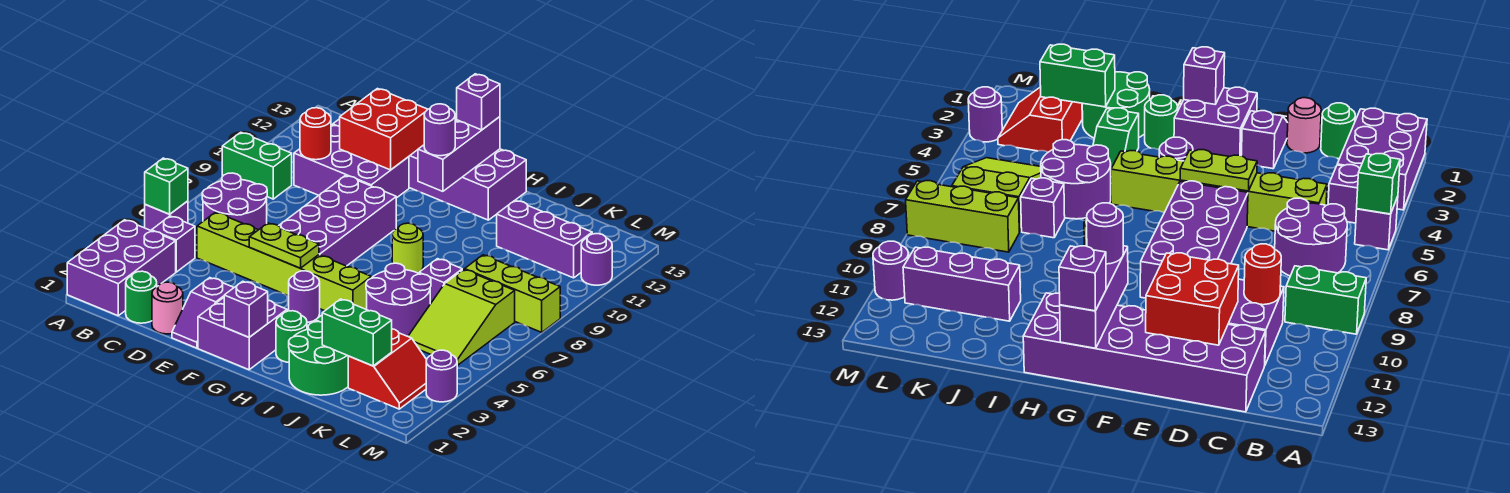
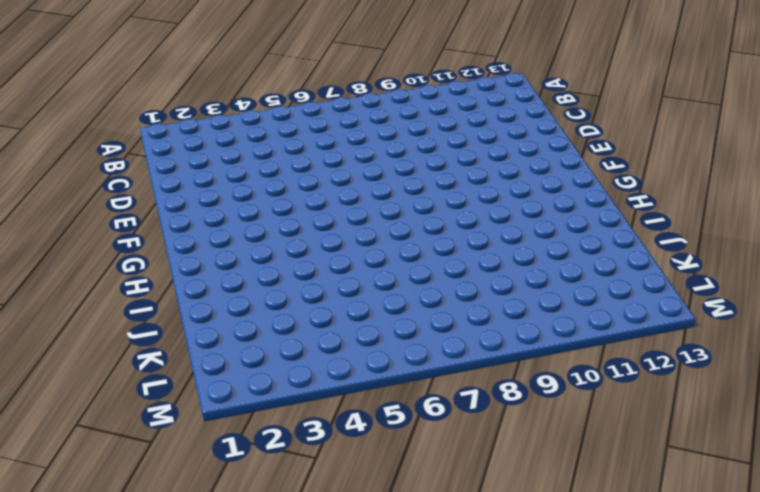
none -> purple brick A1:B3 level 1
none -> purple brick A5 level 1
none -> green brick A9:B9 level 1
none -> purple brick B4 level 1

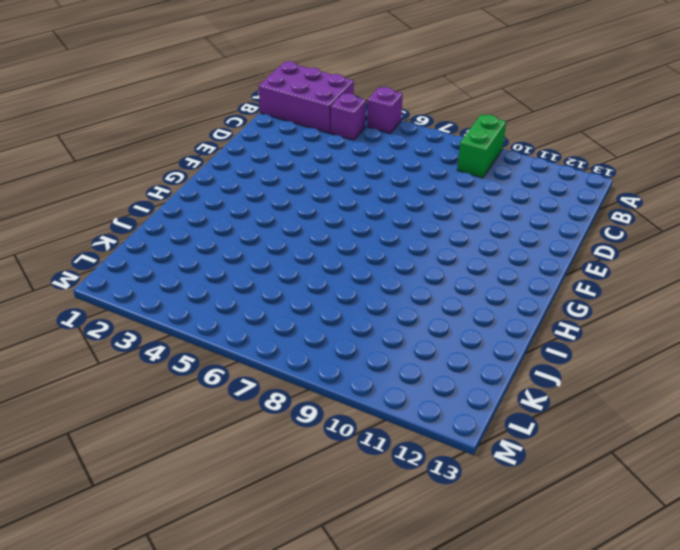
none -> purple round brick B6:C7 level 1
none -> green round brick C1 level 1
none -> lime brick C5:H5 level 1
none -> purple brick C10:E11 level 1

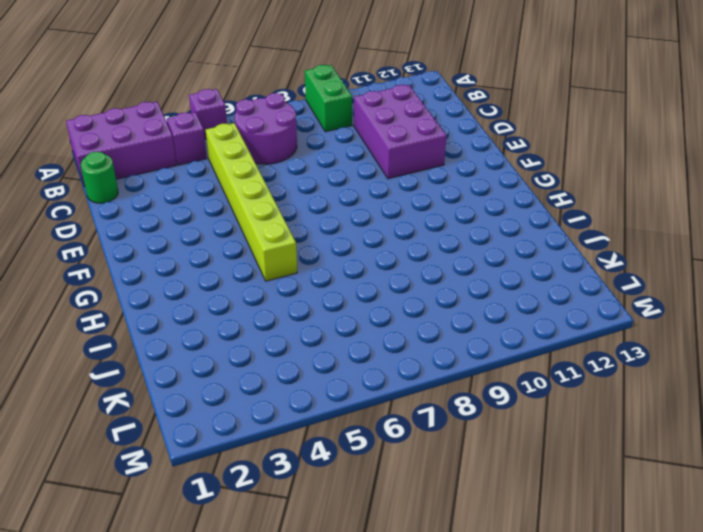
none -> purple brick C12:H13 level 1
none -> pink round brick D1 level 1
none -> purple slope E1:E2 level 1 top 2
none -> purple brick E6:F9 level 1

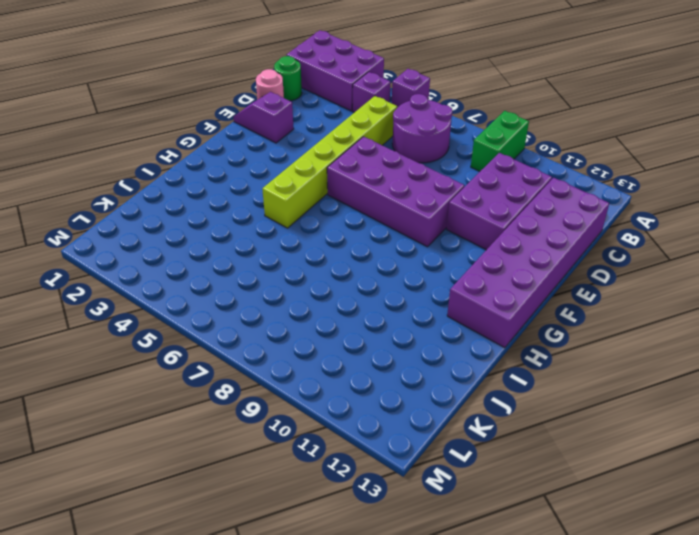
none -> purple brick F1:G2 level 1
none -> purple round brick G4 level 1
none -> green round brick H2 level 1
none -> lime round brick H8 level 1

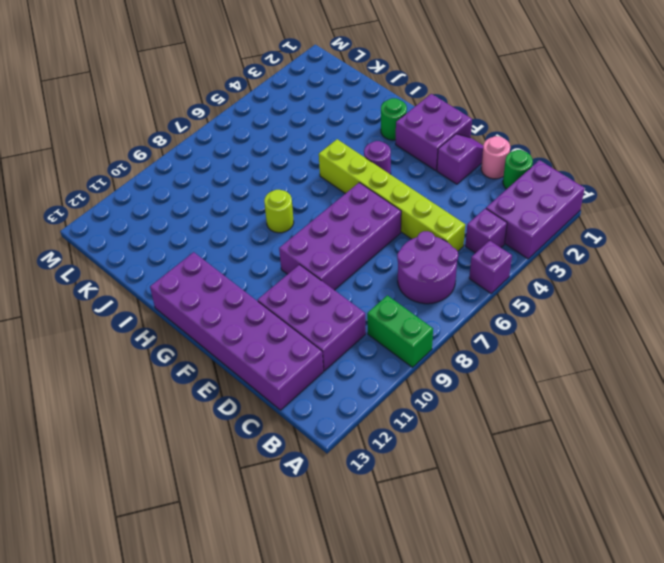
none -> green round brick I1:J2 level 1
none -> green slope I3:I4 level 1 top 3
none -> purple round brick I5:J6 level 1
none -> purple brick J7 level 1

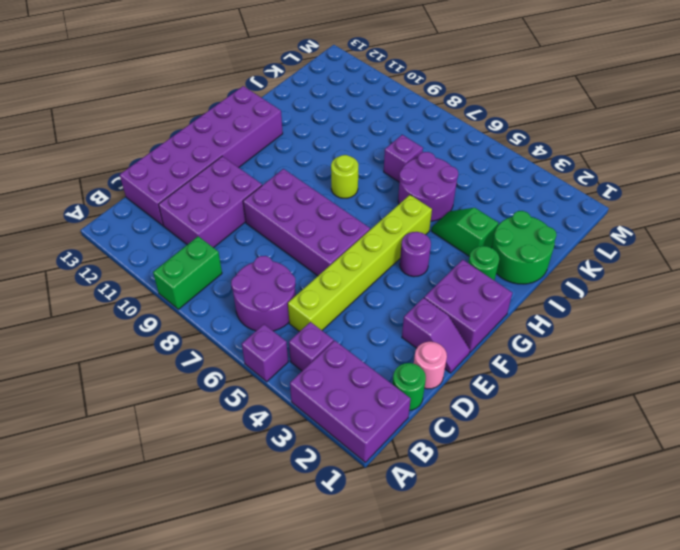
none -> purple brick J11:L11 level 1
none -> red slope K2:L3 level 1 top K
none -> lime slope K5:L7 level 1 top 7
none -> lime brick K8:M8 level 1

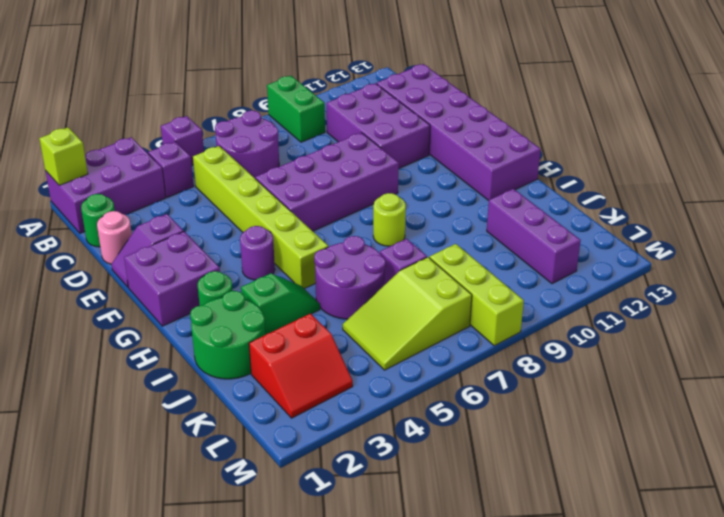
lime brick A1 level 2 -> none
none -> purple round brick M3 level 1
none -> purple round brick M11 level 1
none -> green brick A5 level 2
none -> red round brick C10 level 2

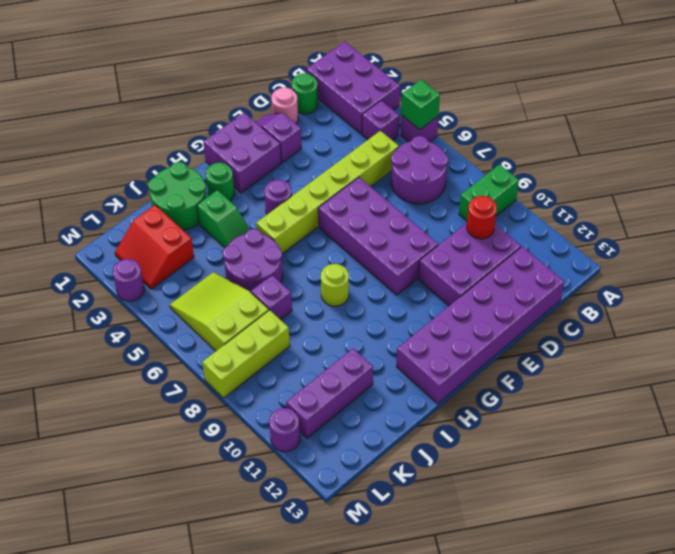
none -> red brick D11:E12 level 2
none -> lime plate E5:F5 level 2
none -> purple brick G1 level 2
none -> purple brick G11:G13 level 2

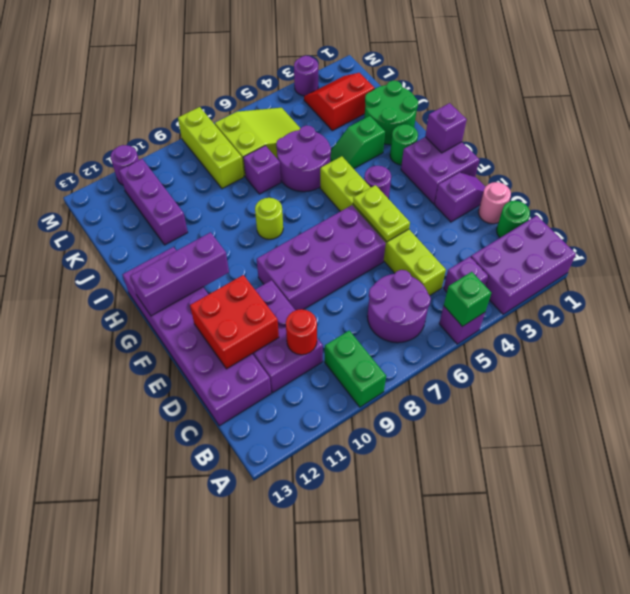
none -> green brick J2:K2 level 2
none -> purple round brick G11 level 3
none -> purple brick G13 level 3

